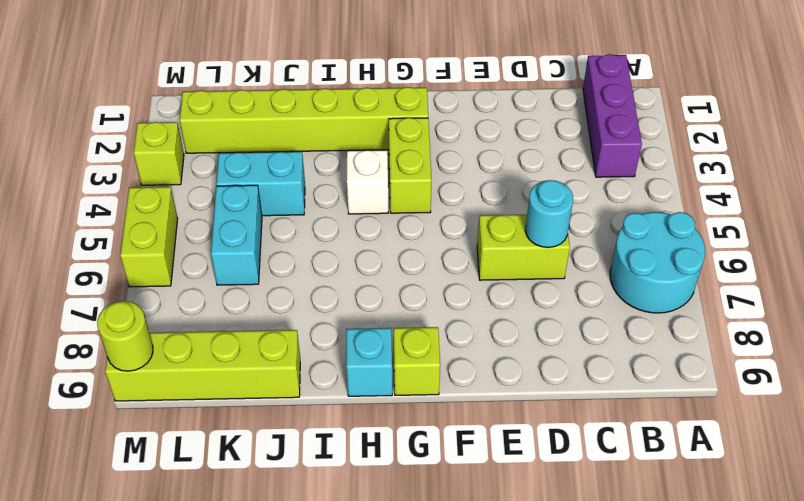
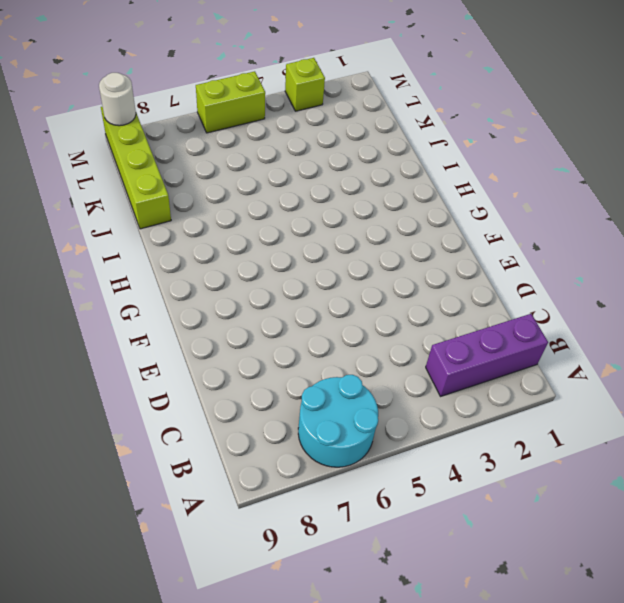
white round brick M9 level 2 -> lime round brick M9 level 2
none -> lime brick D6:E6 level 1
none -> lime brick G2:L2 level 1
none -> lime brick G3:G4 level 1

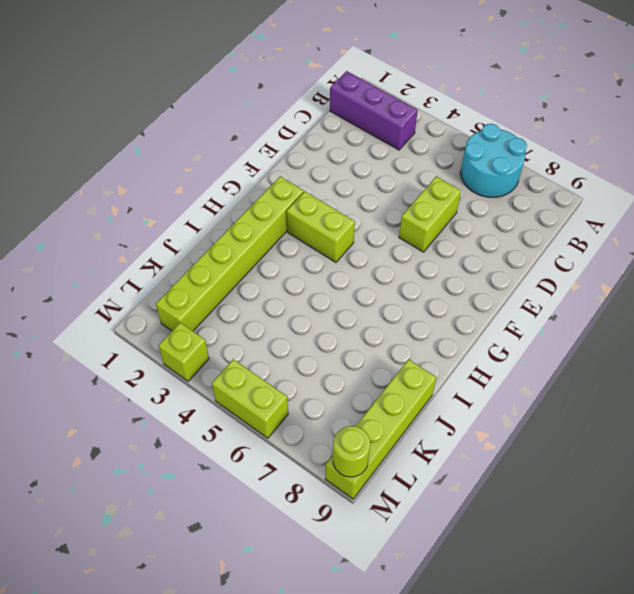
none -> lime brick G9 level 1
none -> white brick H4 level 1
none -> cyan brick H9 level 1

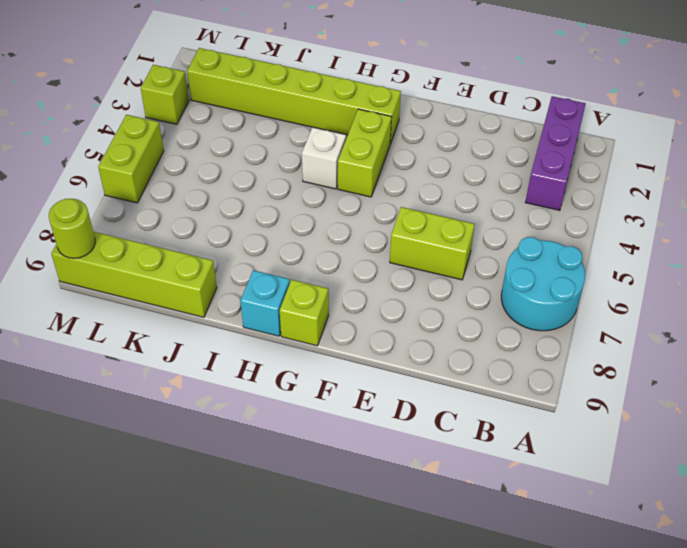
none -> cyan brick J4:K4 level 1
none -> cyan brick K5:K6 level 1
none -> cyan round brick D6 level 2

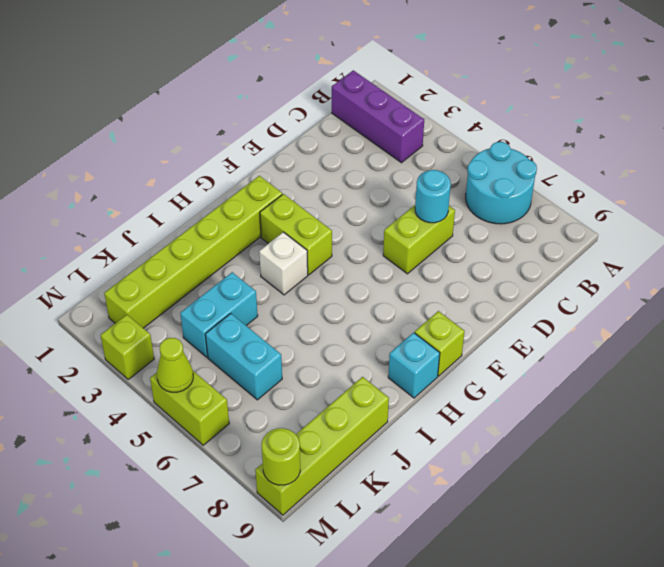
lime cone M5 level 2 -> none

